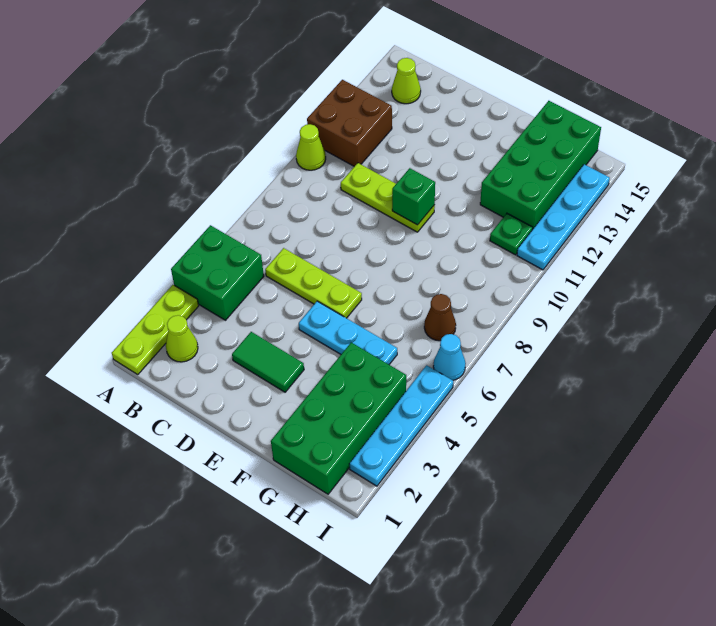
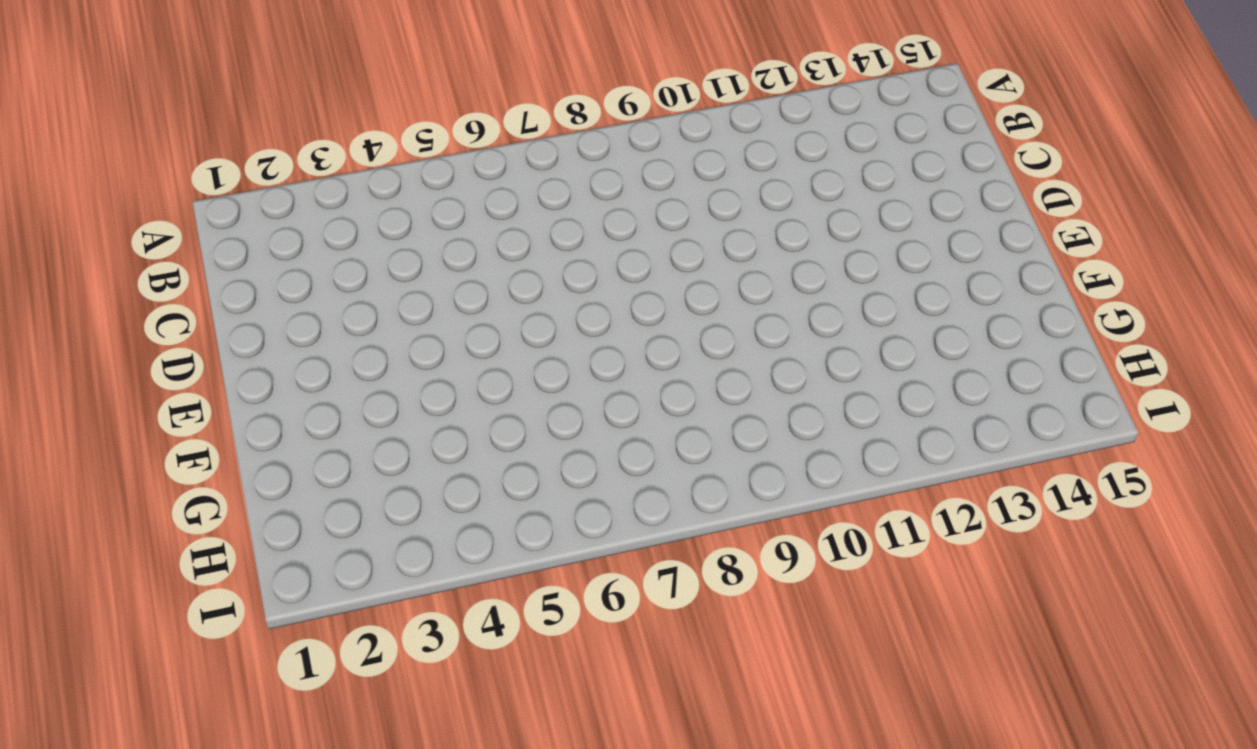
none -> lime plate A1:A3 level 1
none -> green brick A4:B5 level 1
none -> lime cone A10 level 1

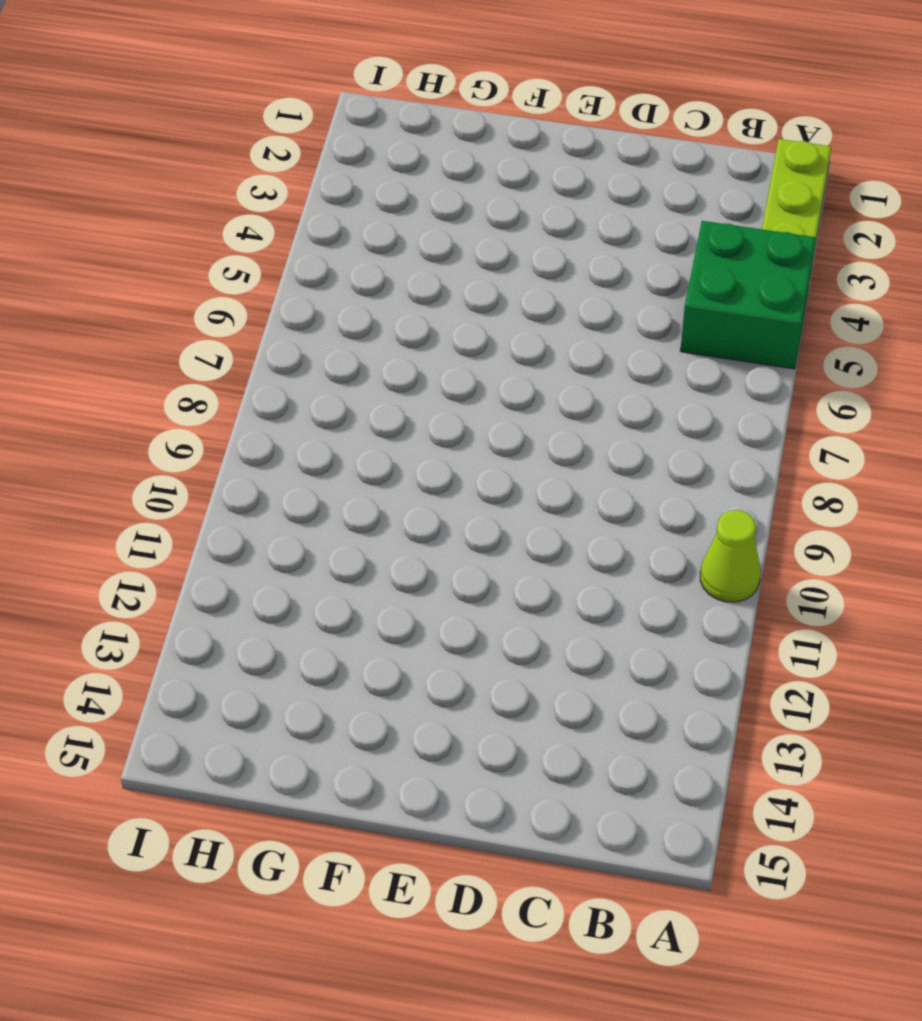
none -> brown brick A11:B12 level 1
none -> lime cone B2 level 1
none -> lime cone B14 level 1

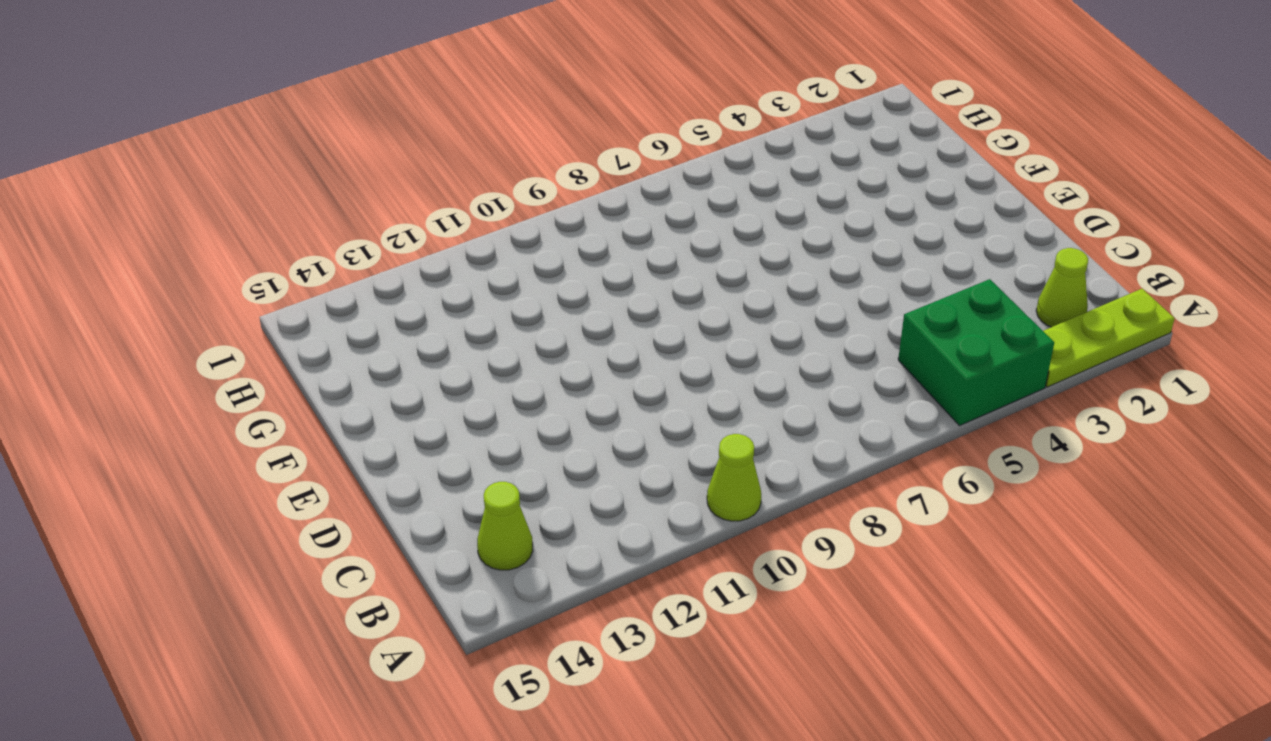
none -> brown brick A11:B12 level 1
none -> lime plate C6:E6 level 1
none -> lime plate C10:E10 level 1

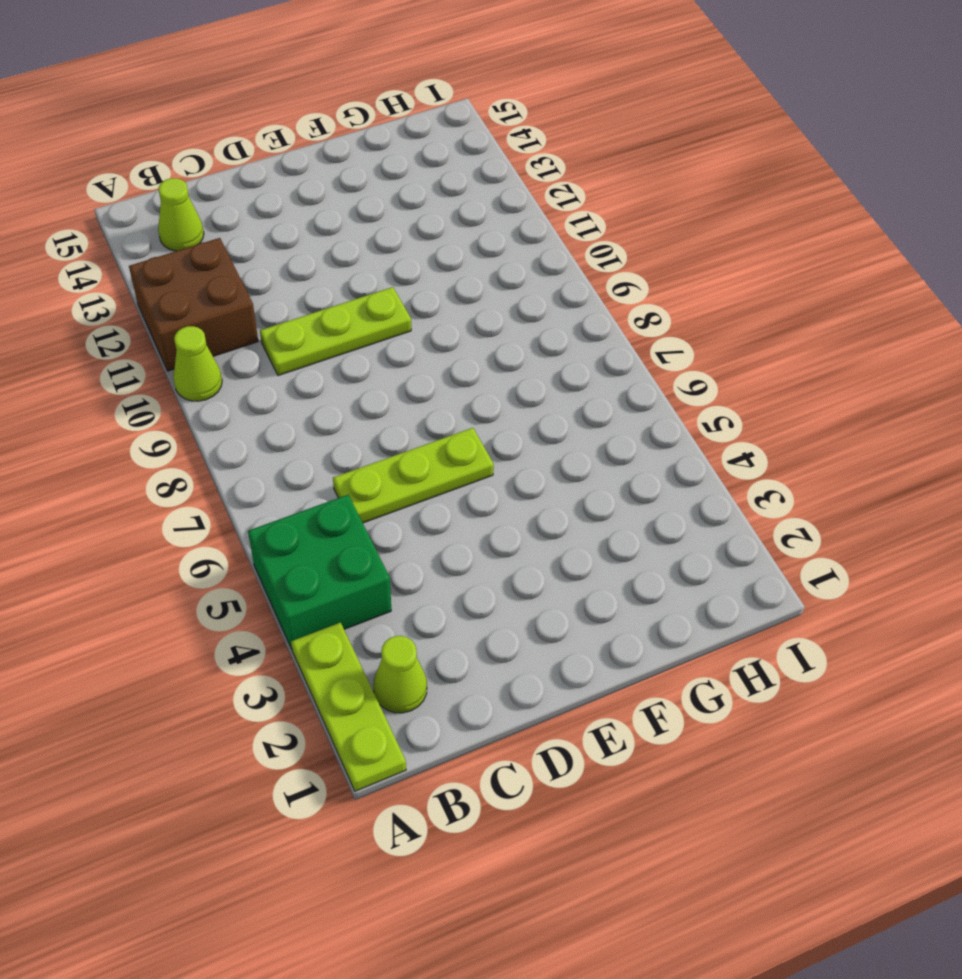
none -> green tile D3:E3 level 1
none -> cyan plate E5:G5 level 1
none -> green brick G1:H4 level 1

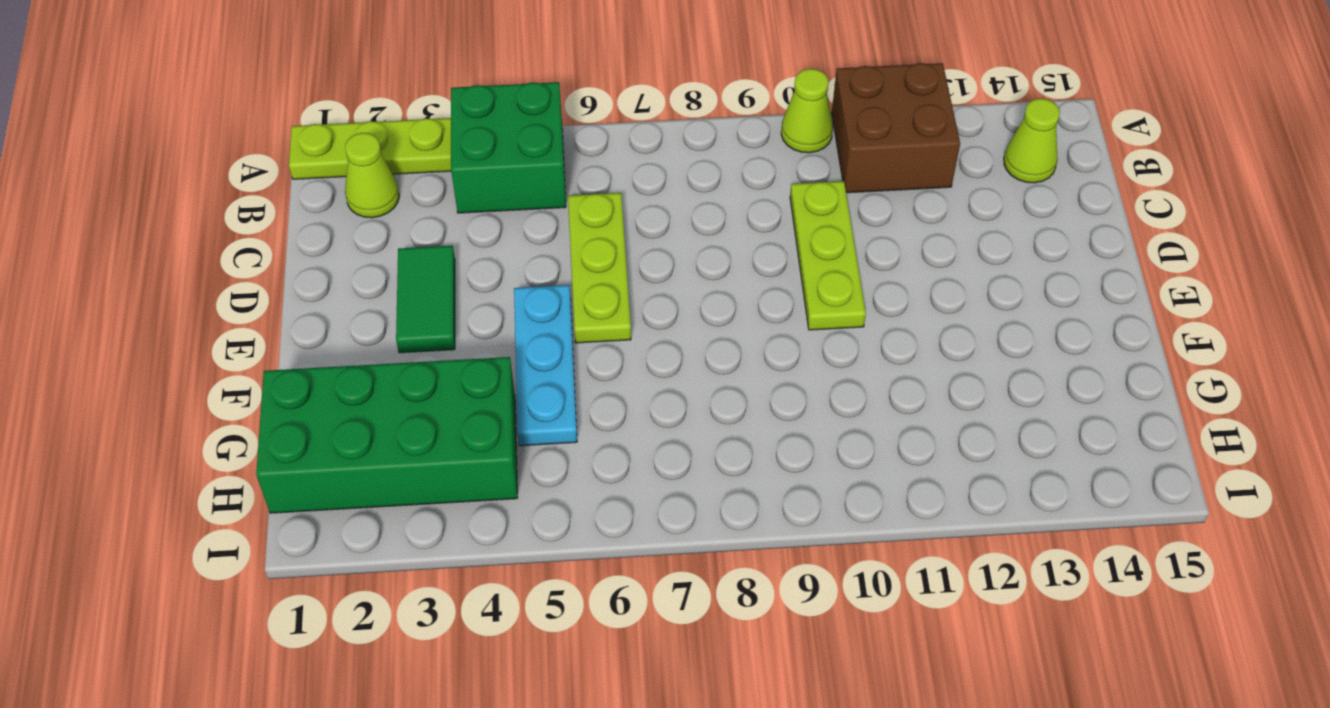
none -> green brick G12:H15 level 1
none -> brown cone H7 level 1
none -> green plate H11 level 1

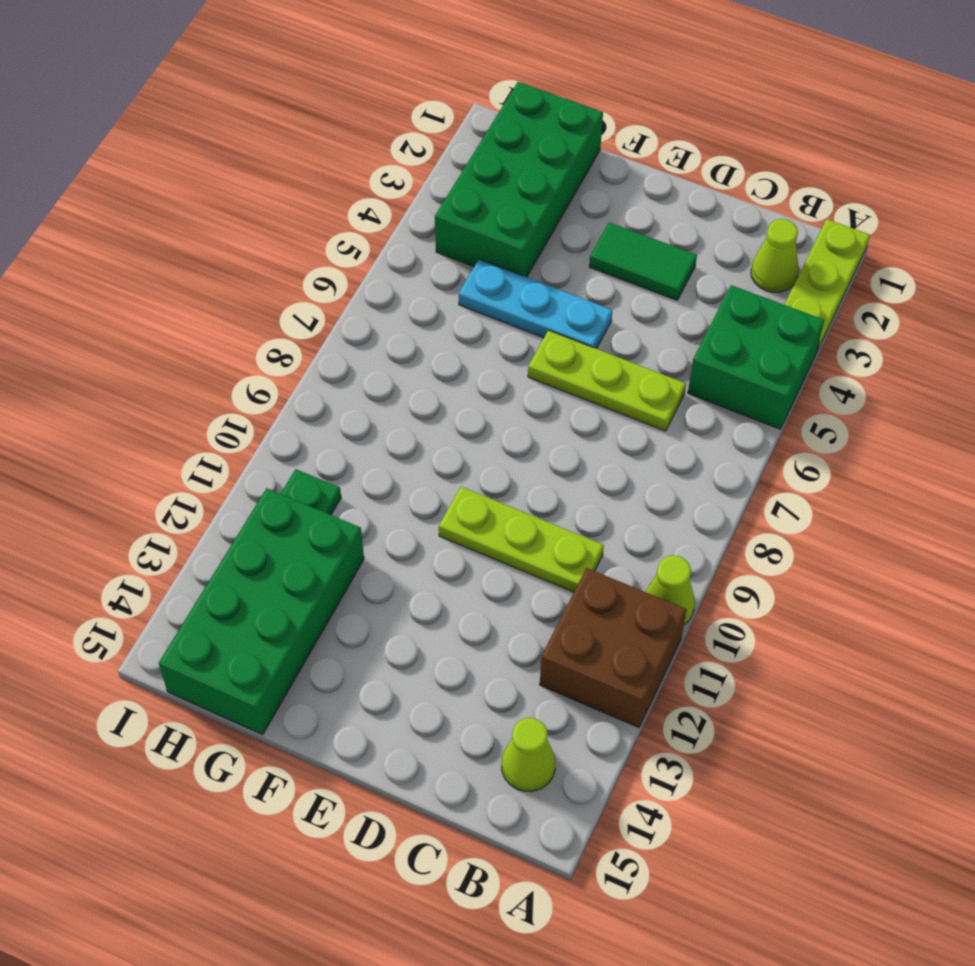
none -> brown cone H7 level 1
none -> cyan plate I2:I5 level 1
none -> cyan cone I6 level 1

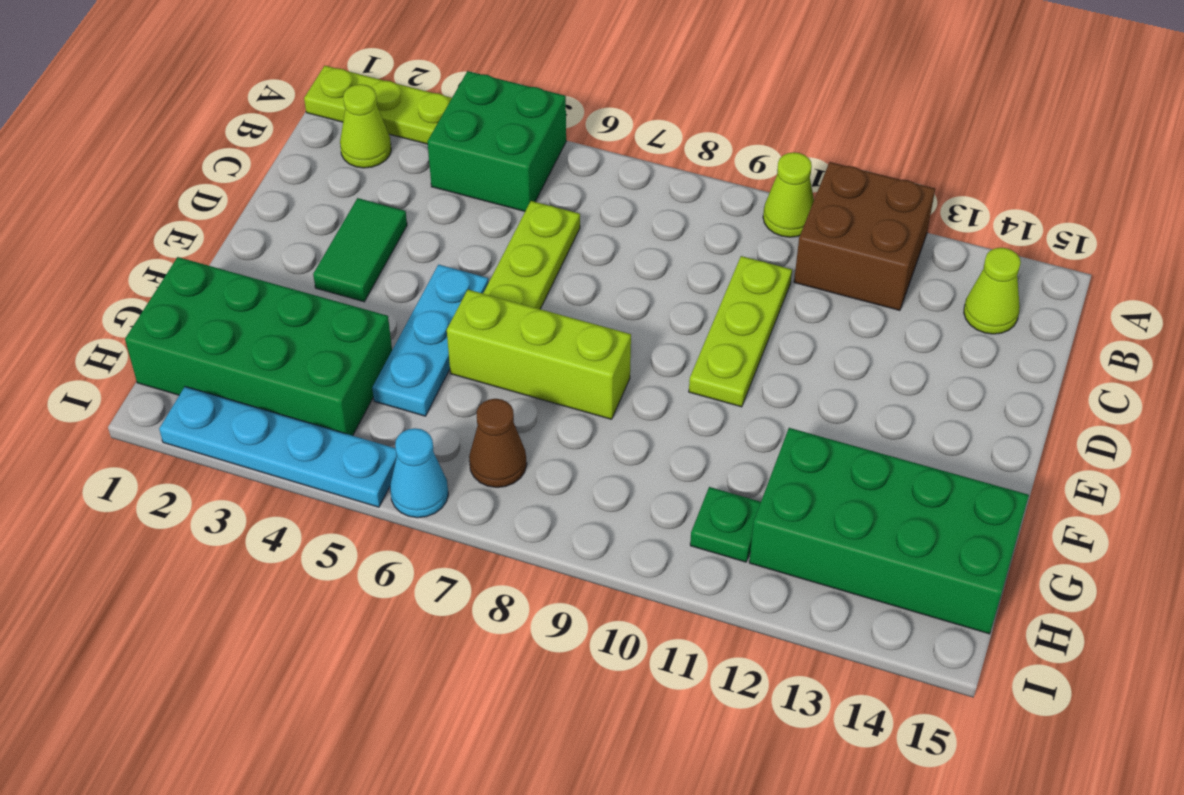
lime brick F6:F8 level 1 -> none
none -> cyan plate I11:I14 level 1
none -> green brick E10 level 2

